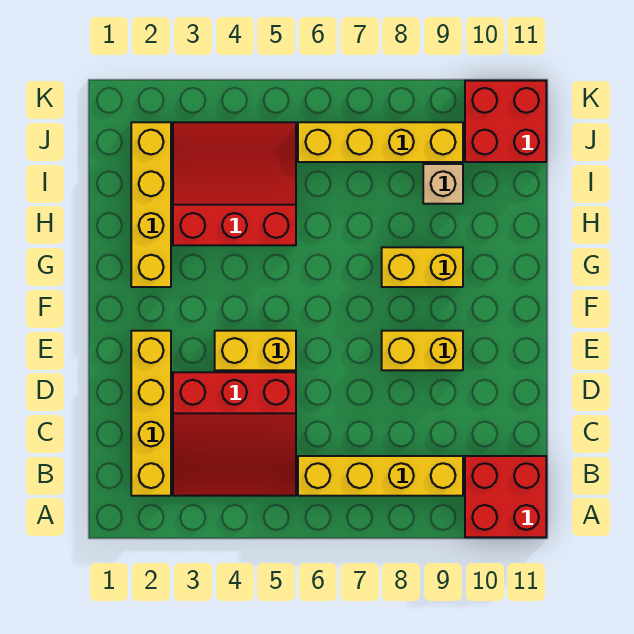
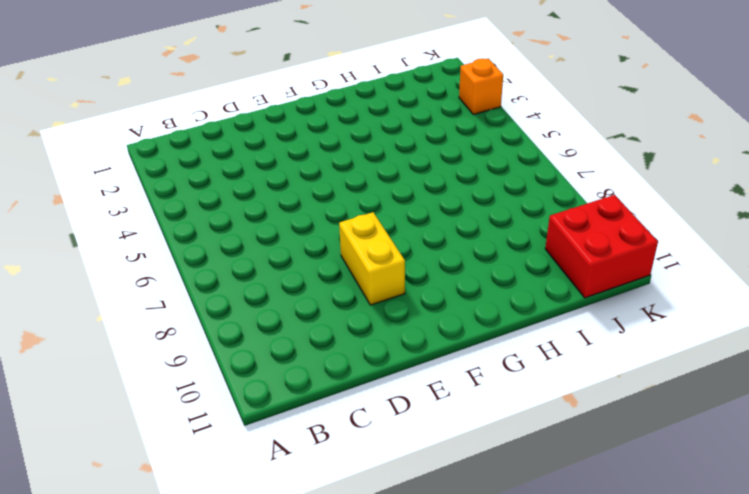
orange brick K3 level 1 -> none
none -> red brick A10:B11 level 1
none -> yellow brick B2:E2 level 1
none -> red slope B3:D5 level 1 top D

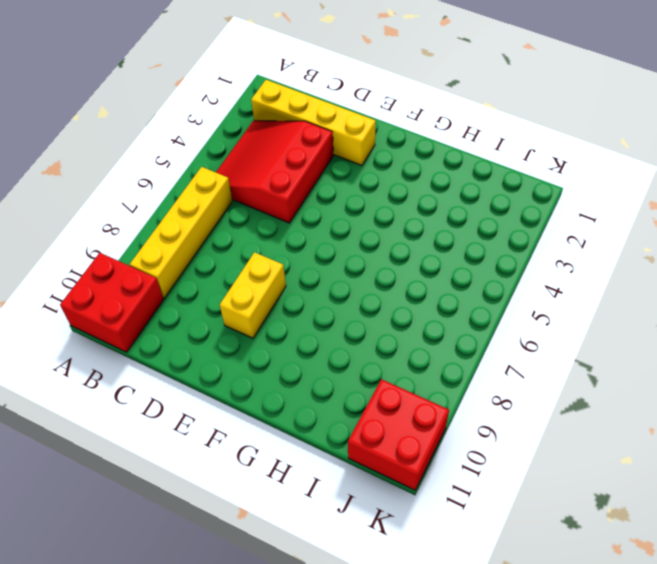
none -> yellow brick E4:E5 level 1
none -> yellow brick G2:J2 level 1
none -> yellow brick G8:G9 level 1

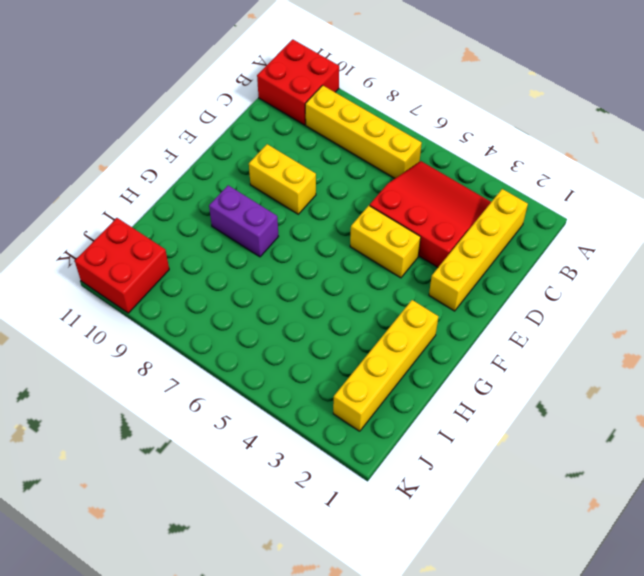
purple brick G8:G9 level 1 -> yellow brick G8:G9 level 1
none -> red slope H3:J5 level 1 top H
none -> tan brick I9 level 1
none -> yellow brick J6:J9 level 1

